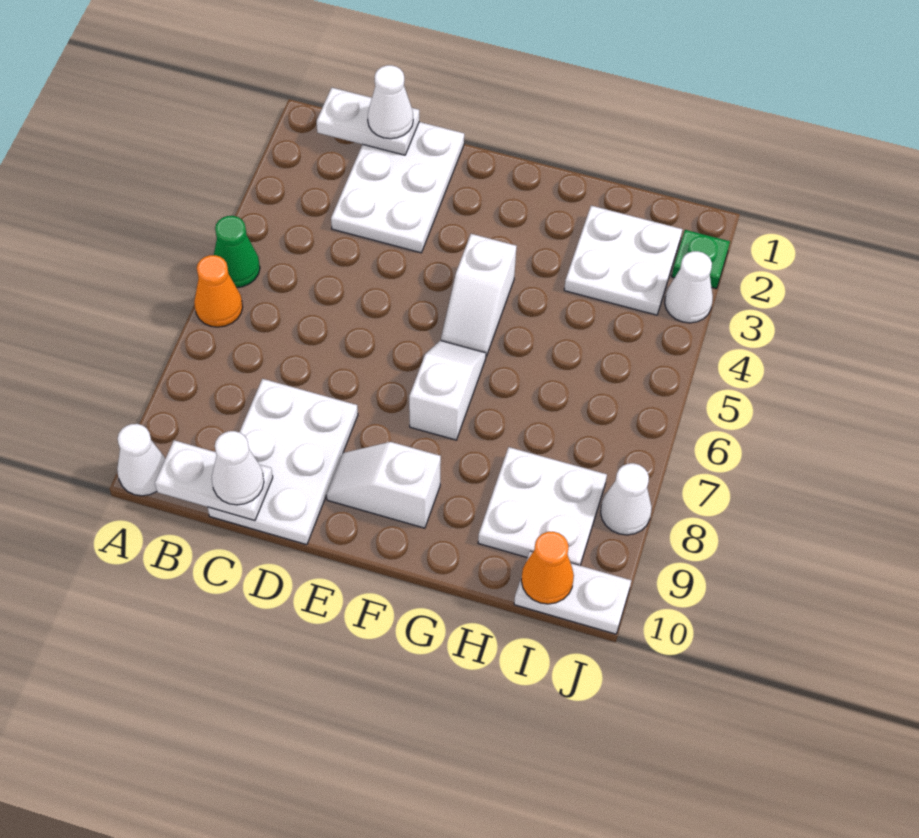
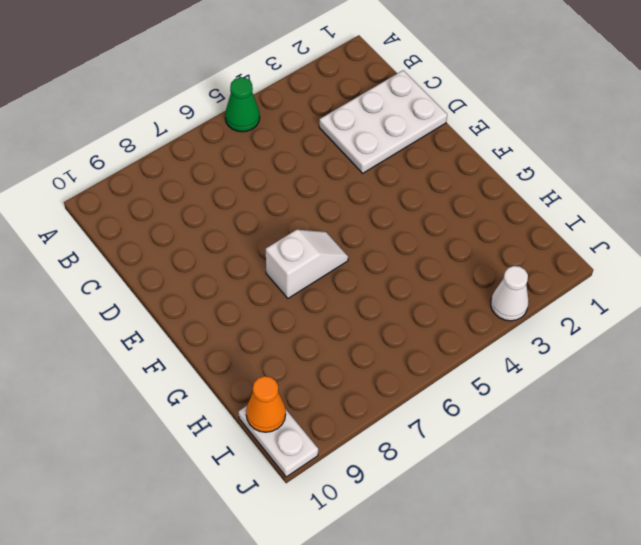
none -> orange cone A6 level 1
none -> white cone A10 level 1
none -> white plate C8:D10 level 1

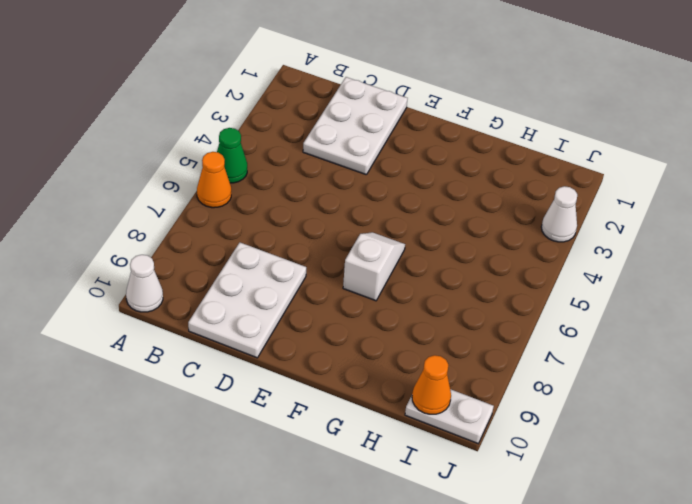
none -> white slope E9:F9 level 1 top F
none -> white slope F4:F5 level 1 top 4
none -> white plate H2:I3 level 1

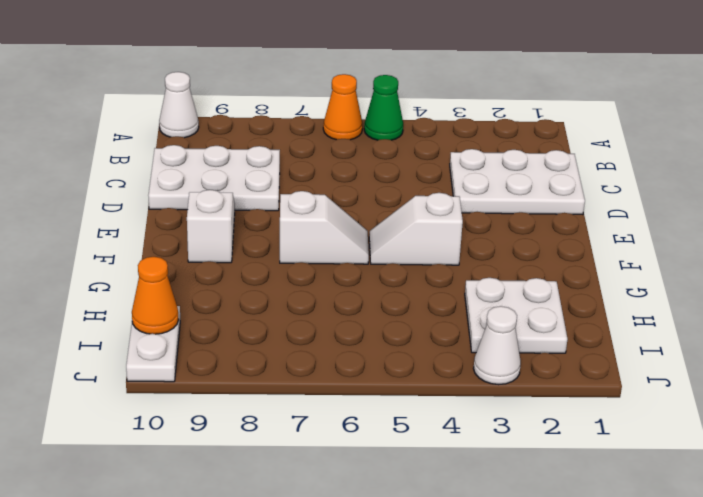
none -> white plate H8:I9 level 1
none -> green plate J2 level 1
none -> white cone J8 level 1

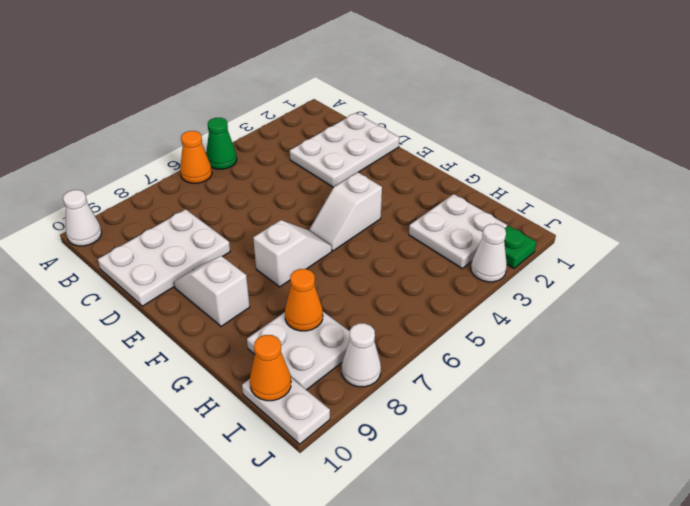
orange cone H8 level 2 -> none
none -> white plate B1:C1 level 2
none -> white plate B10:C10 level 2
none -> white cone C1 level 3

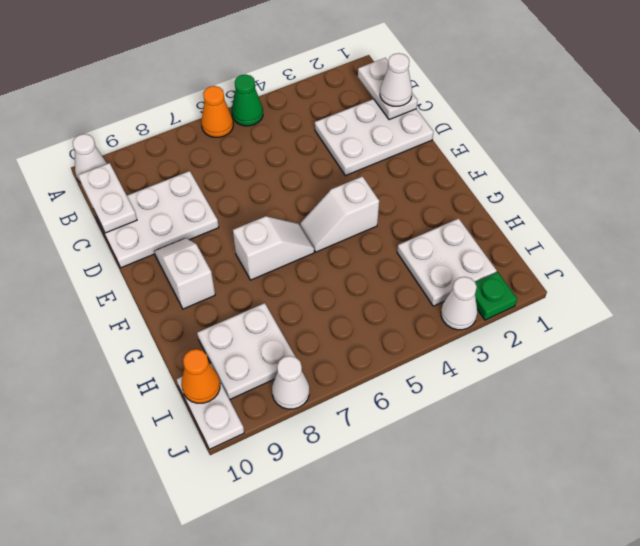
none -> white cone C10 level 3

